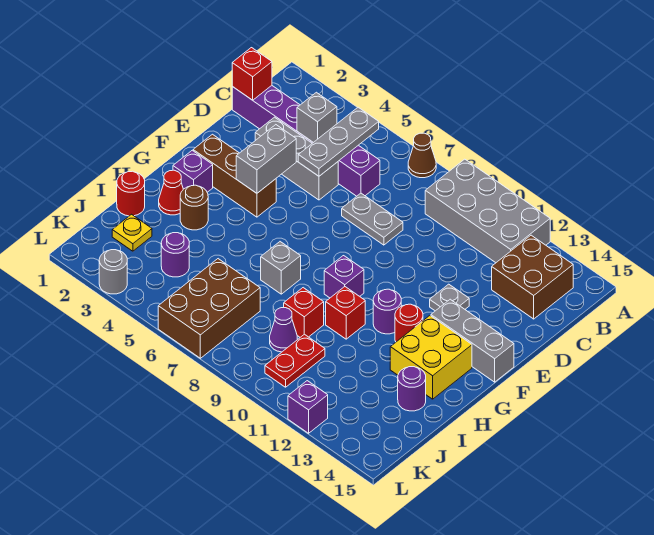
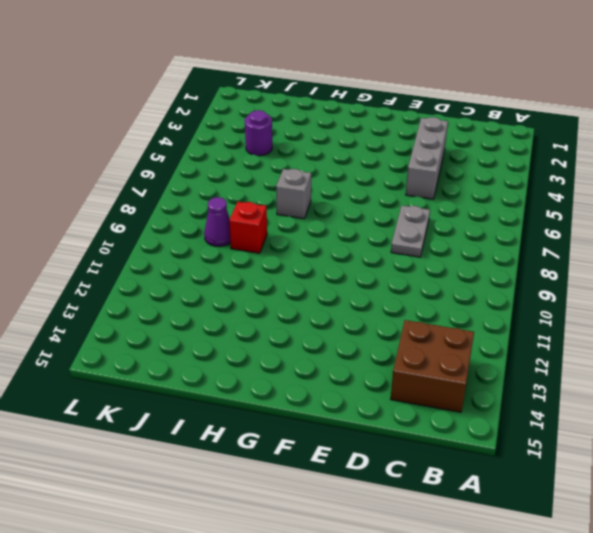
none -> brown cone A7 level 1
none -> grey brick A9:B12 level 1
none -> purple brick C1:C6 level 1
none -> grey plate E12 level 1

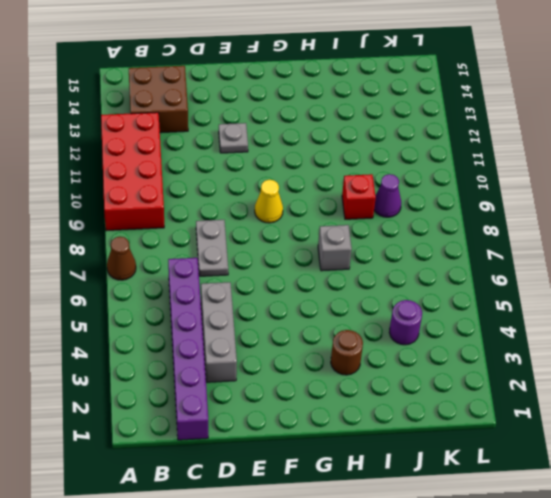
red brick A9:B12 level 1 -> grey brick A9:B12 level 1
yellow cone F9 level 1 -> none
none -> brown brick F2:F4 level 1
none -> grey brick F13:F15 level 1
none -> purple brick G2 level 1
none -> purple brick G9 level 1

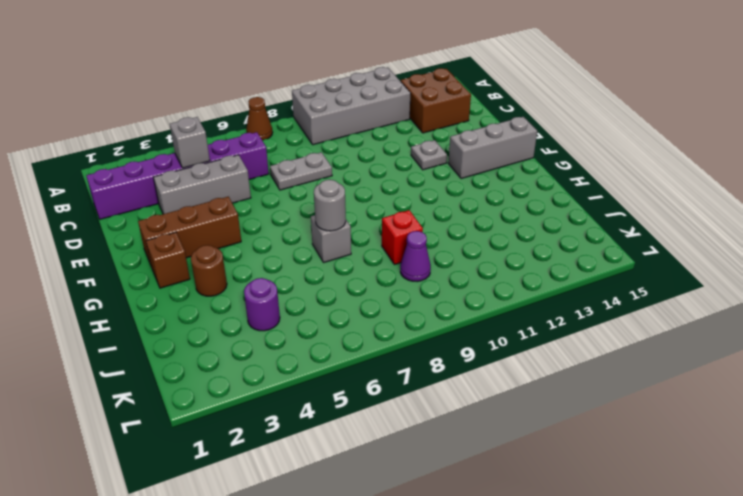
brown brick G2 level 1 -> purple brick G2 level 1
grey round brick H7 level 2 -> grey round brick L3 level 1
none -> purple brick G9 level 1
none -> purple round brick G11 level 1
none -> red round brick G12 level 1
none -> yellow brick G13:H14 level 1

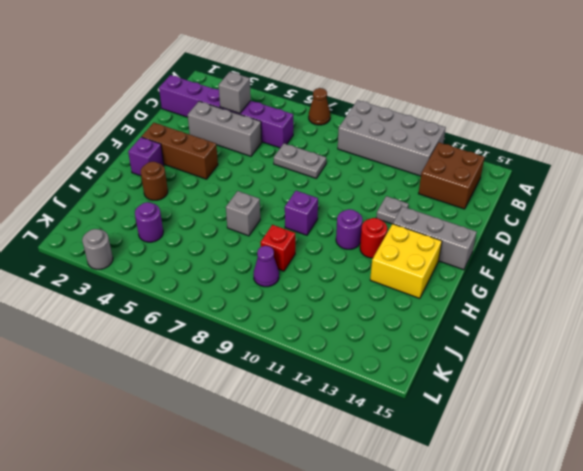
none -> red cone H2 level 1
none -> red brick H10 level 1
none -> red round brick I1 level 1
none -> purple round brick I14 level 1

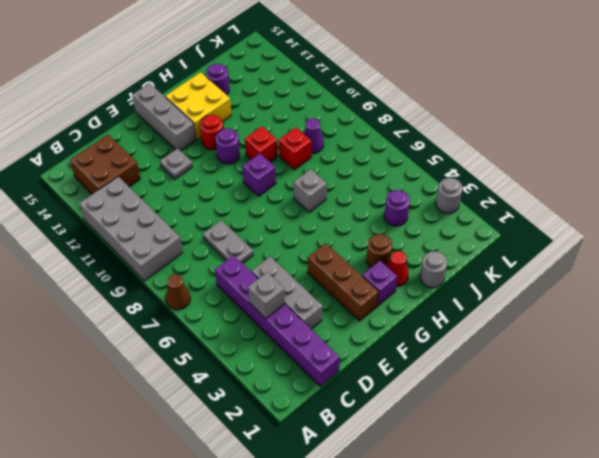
grey round brick I1 level 1 -> red round brick I1 level 1
none -> yellow plate J2 level 1
none -> brown brick J6:L7 level 1
none -> red plate J10:K10 level 1
none -> purple brick L12 level 1

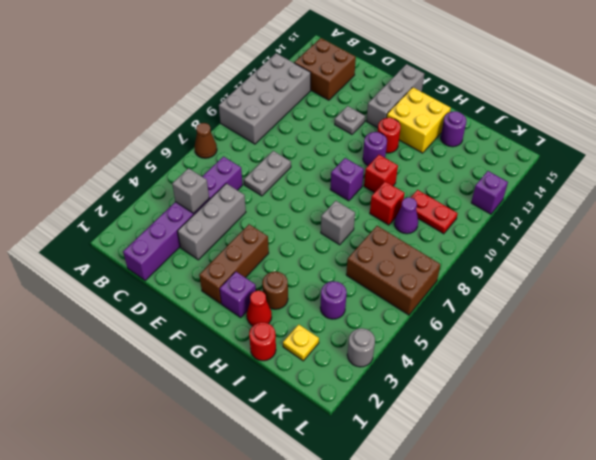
none -> grey plate B5:D5 level 2
none -> red brick C1 level 2
none -> grey brick E4:F4 level 2

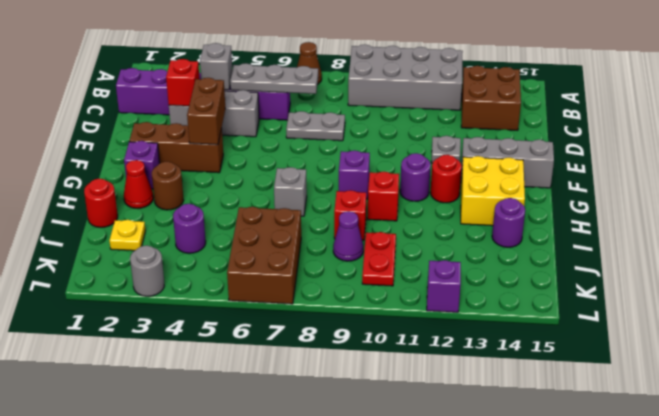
grey plate C5:C7 level 2 -> grey plate B5:D5 level 2
red brick D3 level 2 -> red brick C1 level 2
brown brick E4:F4 level 2 -> grey brick E4:F4 level 2

